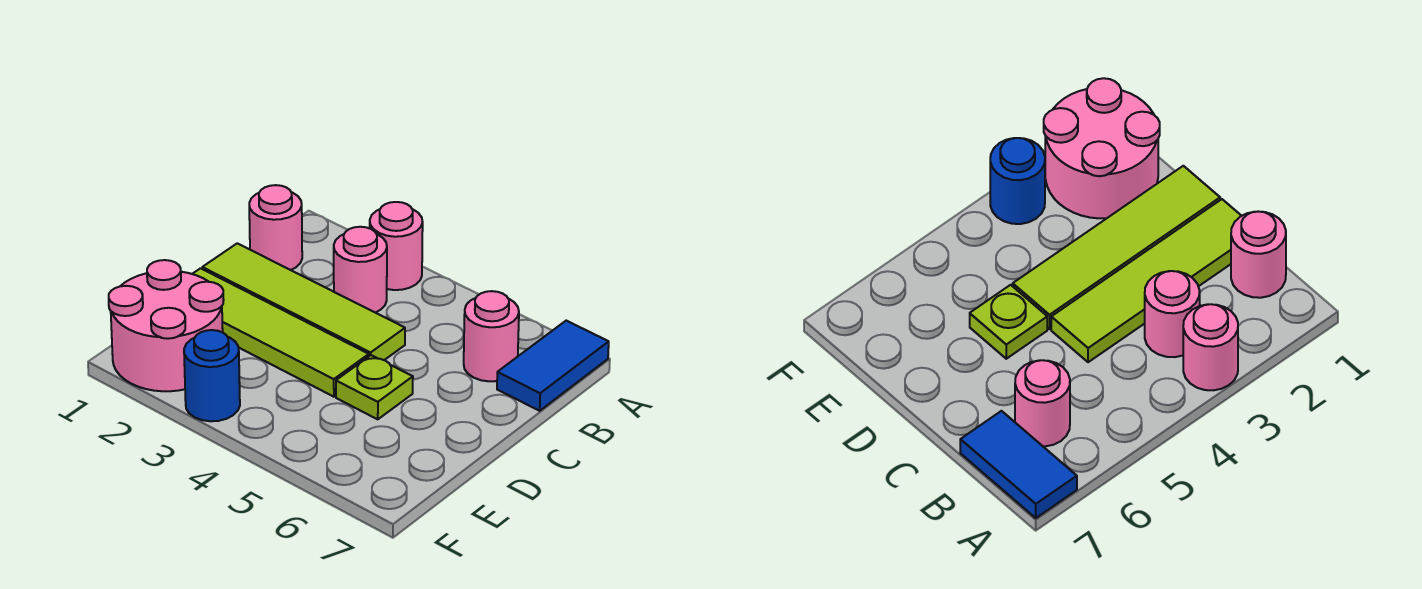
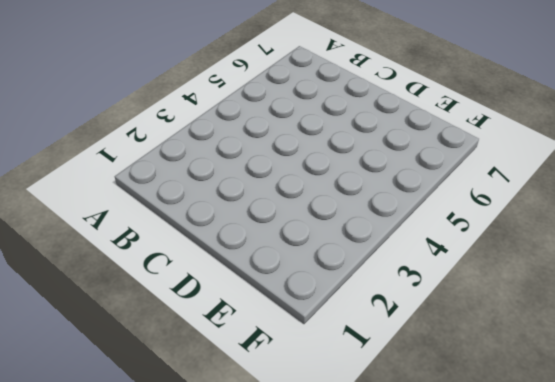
none -> pink round brick A3 level 1
none -> blue tile A7:B7 level 1

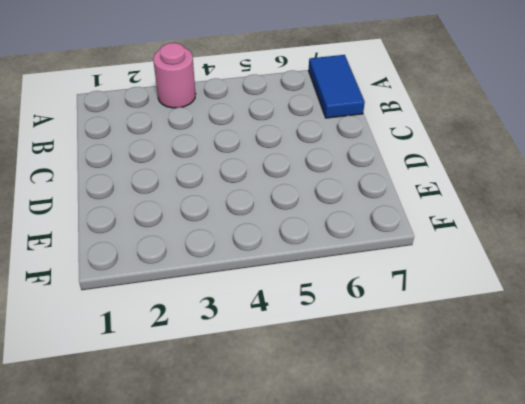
none -> pink round brick B1 level 1
none -> pink round brick B3 level 1

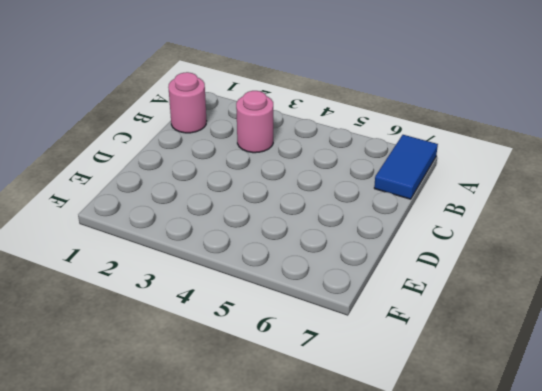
none -> pink round brick A3 level 1
none -> pink round brick B6 level 1

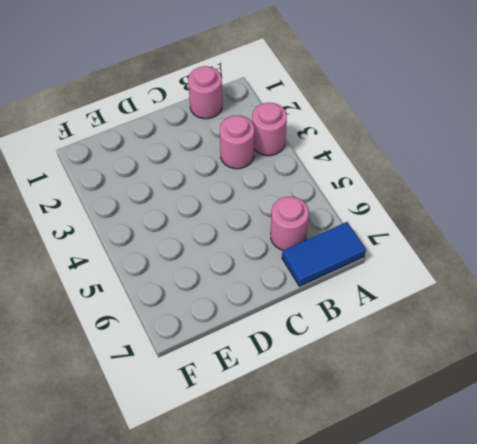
none -> lime tile C1:C4 level 1
none -> lime tile D1:D4 level 1

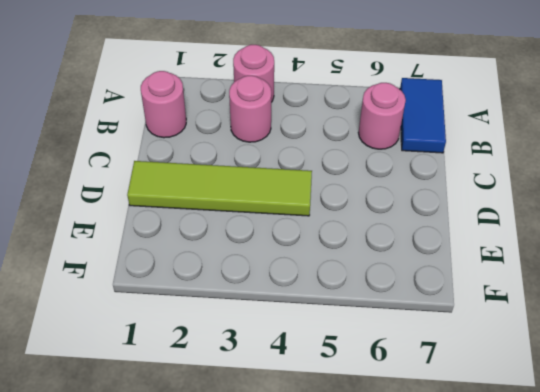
none -> lime tile C1:C4 level 1
none -> lime plate D5 level 1

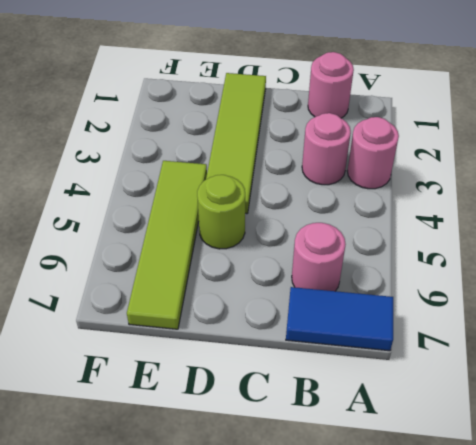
lime round brick D5 level 1 -> lime plate D5 level 1
lime tile E4:E7 level 1 -> lime tile C1:C4 level 1
none -> pink round brick E1:F2 level 1
none -> blue round brick F3 level 1

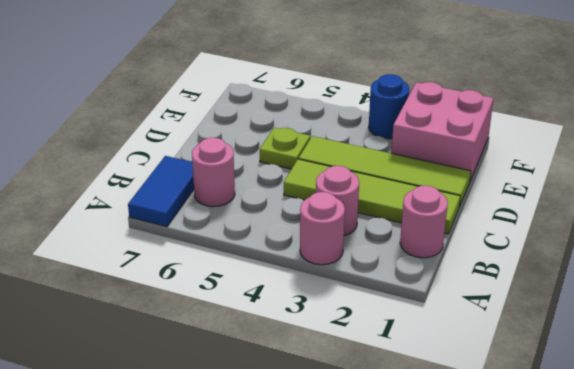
pink brick E1:F2 level 1 -> pink round brick E1:F2 level 1

